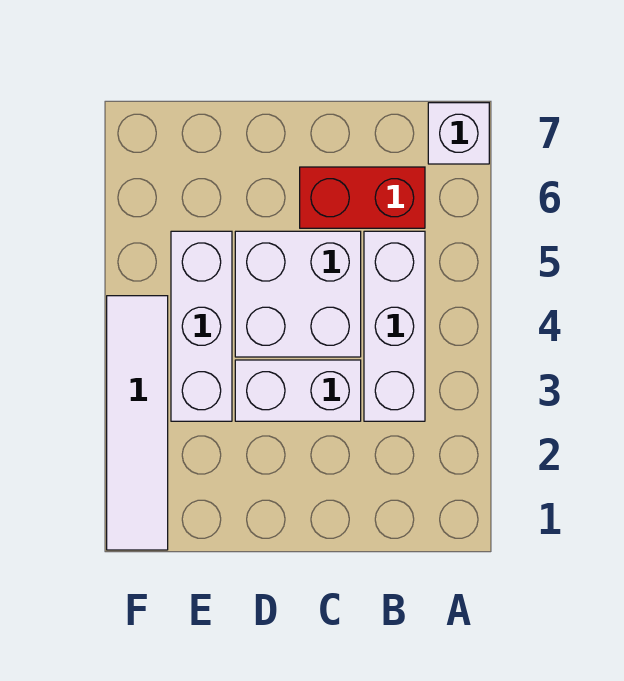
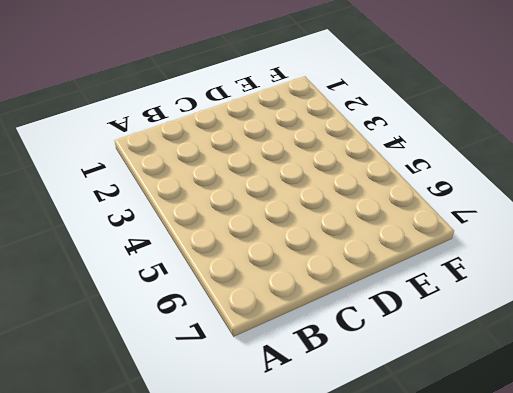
none -> white brick A7 level 1
none -> white brick B3:B5 level 1

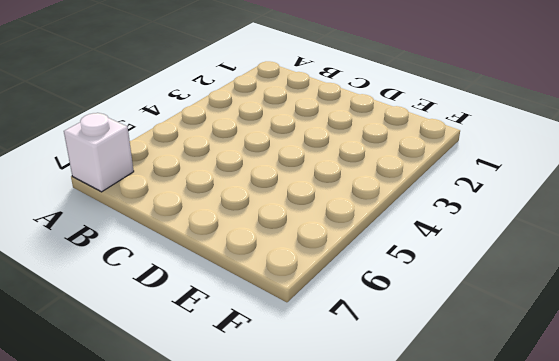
none -> white brick B3:B5 level 1
none -> red brick B6:C6 level 1

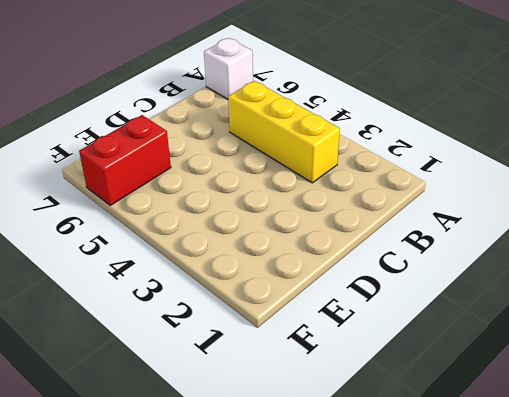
yellow brick B3:B5 level 1 -> white brick B3:B5 level 1
red brick E6:F6 level 1 -> red brick B6:C6 level 1
none -> white brick C3:D3 level 1
none -> white brick C4:D5 level 1

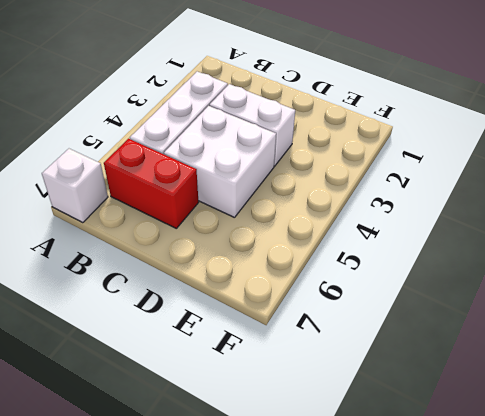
none -> white brick E3:E5 level 1
none -> white tile F1:F4 level 1

